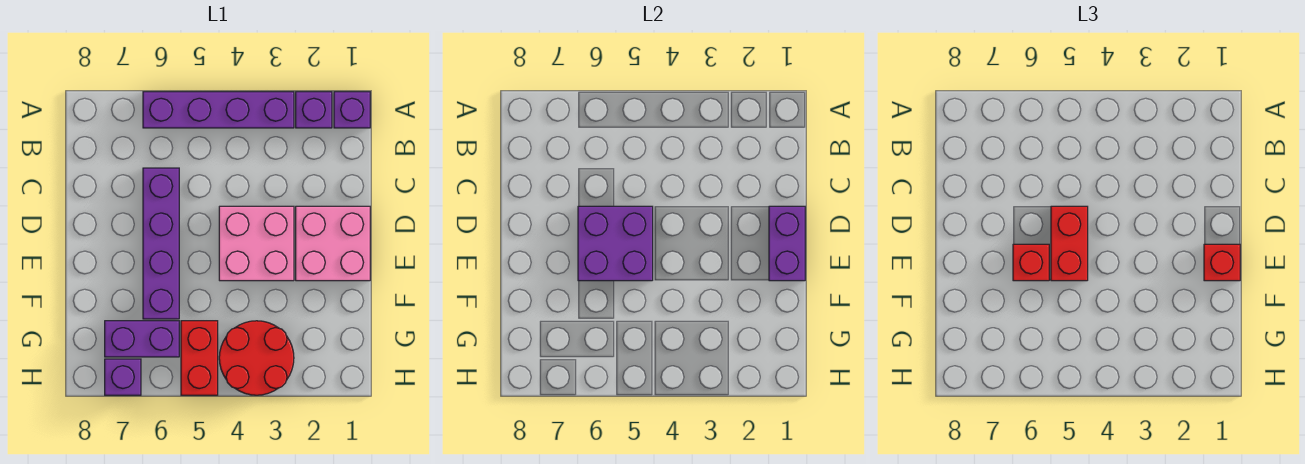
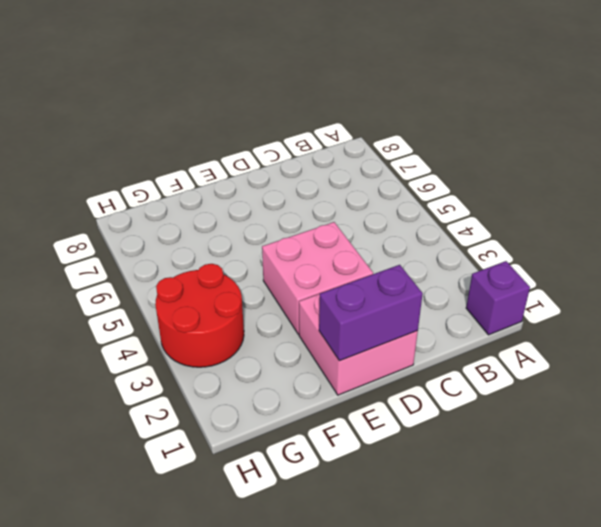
none -> purple brick A2 level 1
none -> purple brick A3:A6 level 1
none -> purple brick C6:F6 level 1

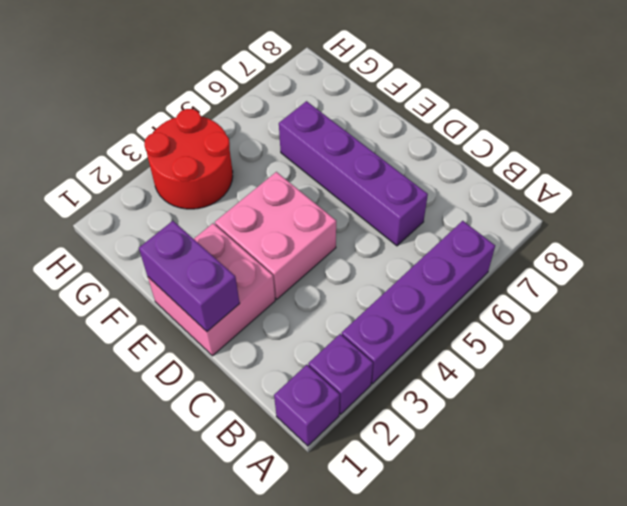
none -> red brick G5:H5 level 1
none -> purple brick G6:G7 level 1
none -> purple brick H7 level 1

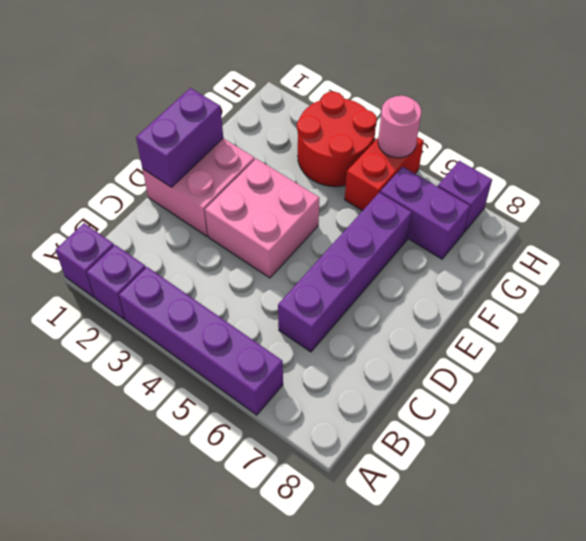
pink round brick H5 level 2 -> none
none -> purple brick D5:E6 level 2
none -> red brick D5:E5 level 3
none -> red brick E1 level 3

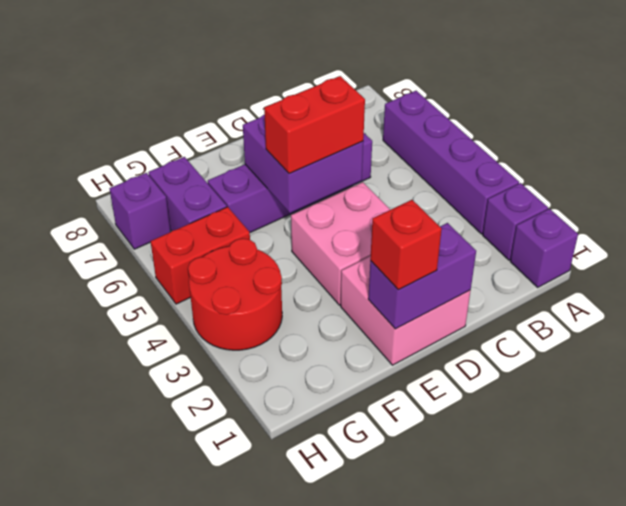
none -> red brick E6 level 3

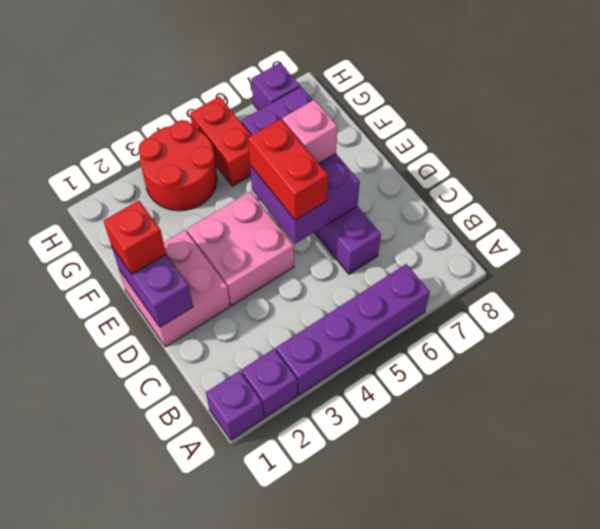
pink brick E6 level 3 -> red brick E6 level 3

